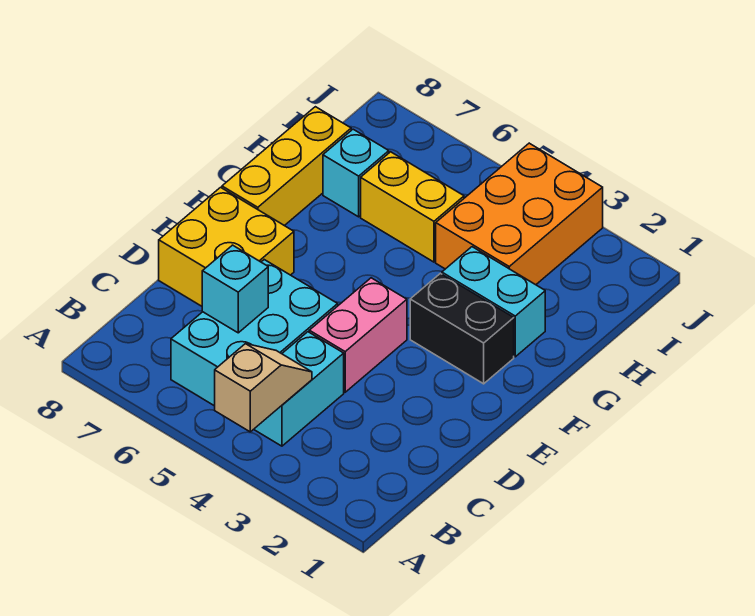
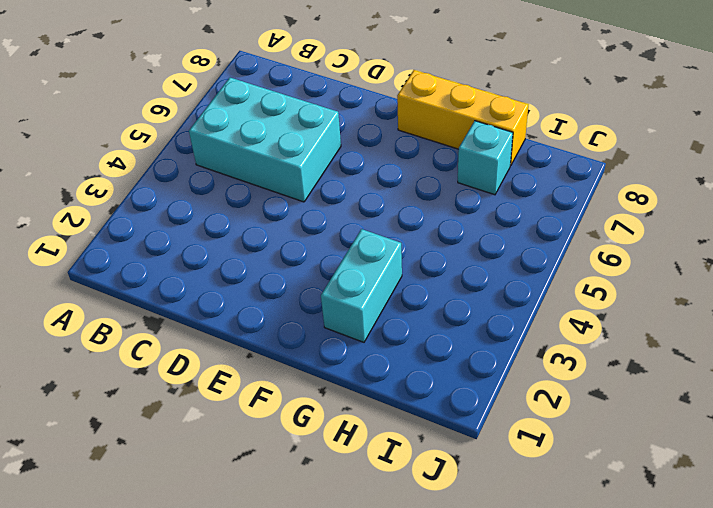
none -> cyan brick B4:C4 level 1
none -> pink brick D4:E4 level 1
none -> yellow brick D7:E8 level 1

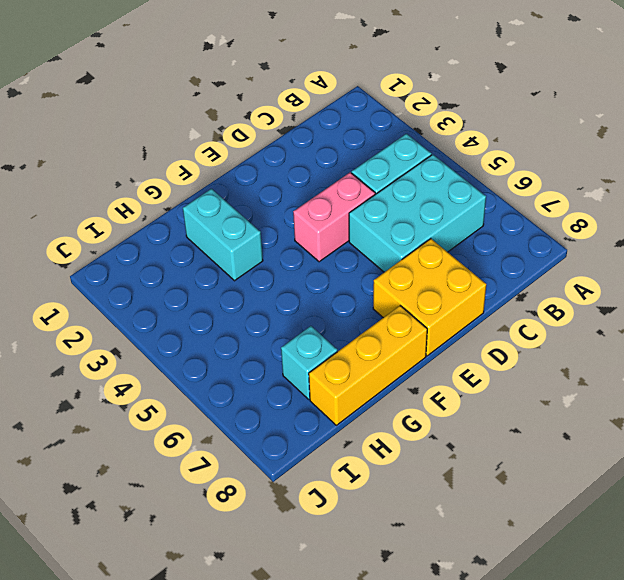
none -> black brick F2:F3 level 1
none -> orange brick H3:J4 level 1
none -> yellow brick H5:H6 level 1

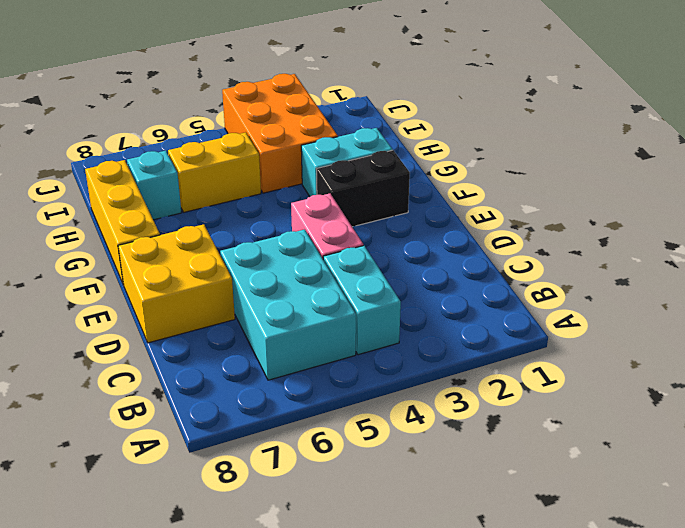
none -> tan slope A4:B4 level 2 top A
none -> cyan brick C6 level 2

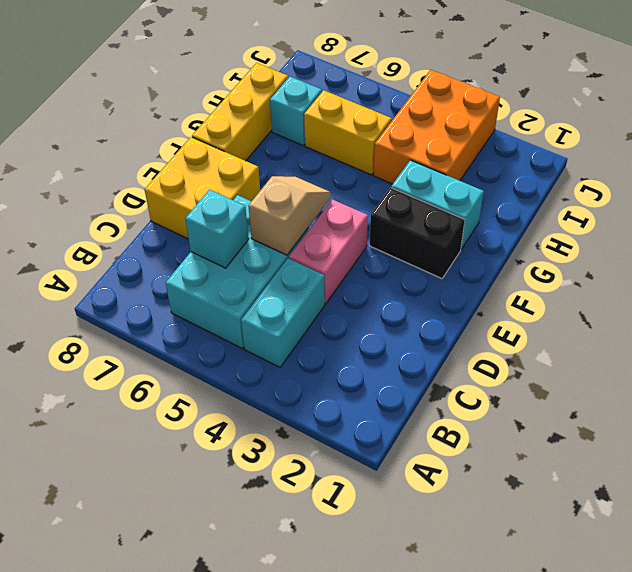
tan slope D5:E5 level 2 top D -> tan slope A4:B4 level 2 top A

